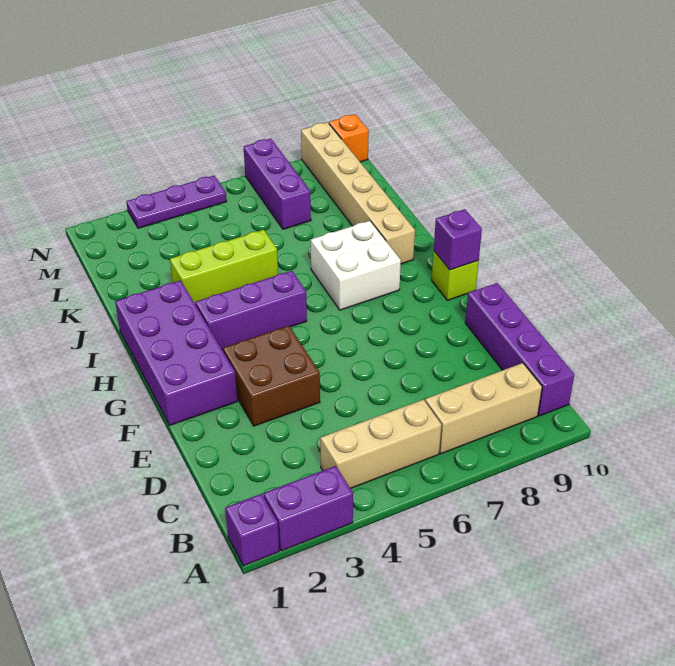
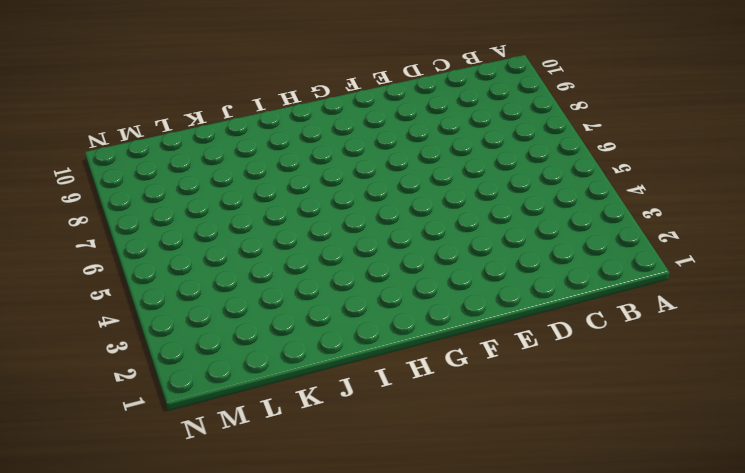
none -> purple brick A1 level 1
none -> purple brick A2:A3 level 1
none -> tan brick B4:B6 level 1

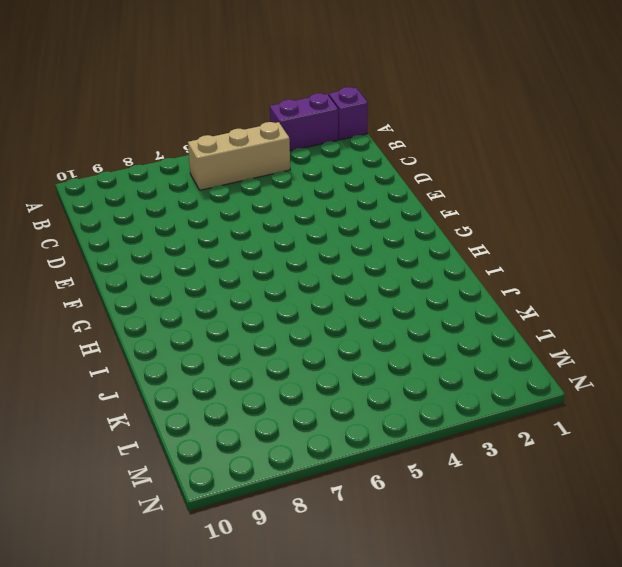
none -> tan brick B7:B9 level 1
none -> purple brick B10:E10 level 1
none -> brown brick E3:F4 level 1

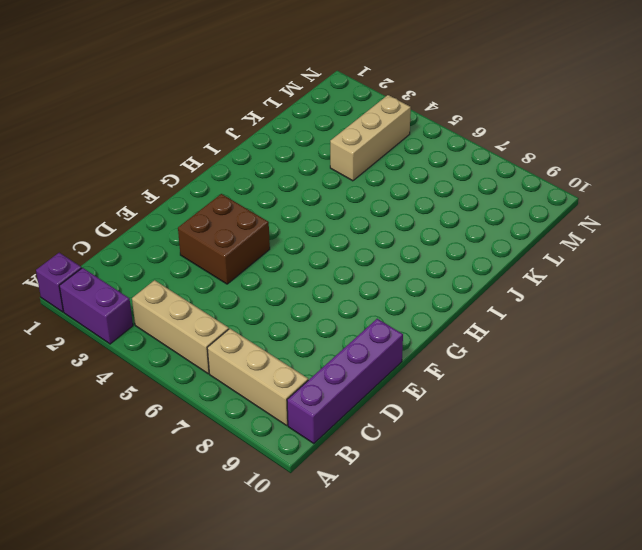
tan brick K4:M4 level 1 -> none
none -> purple brick F1:I2 level 1
none -> lime brick G10 level 1
none -> purple brick H3:H5 level 1

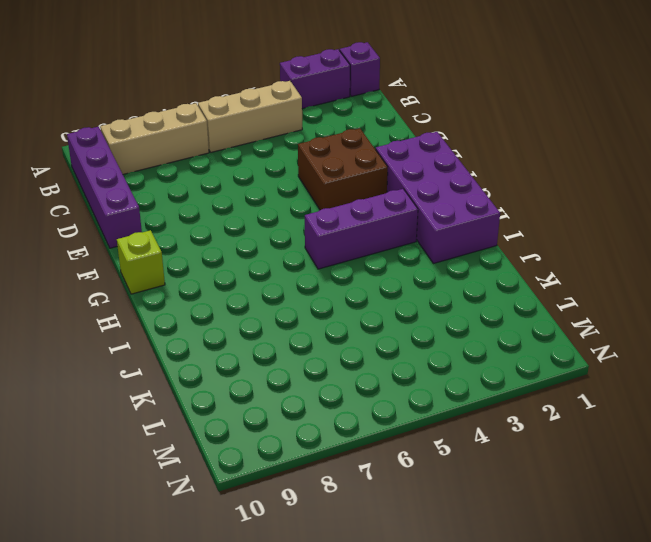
none -> white brick H7:I8 level 1
none -> tan brick I9:N9 level 1
none -> lime brick J3:J5 level 1

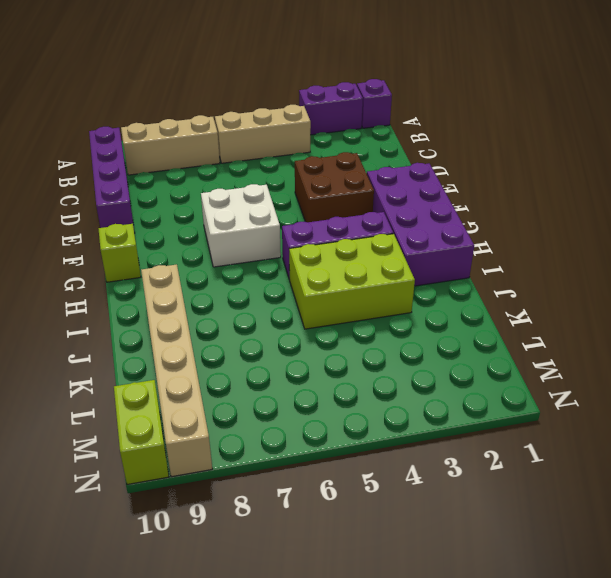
white brick F6:G7 level 1 -> white brick H7:I8 level 1
lime brick I3:J5 level 1 -> lime brick J3:J5 level 1
lime brick M10:N10 level 1 -> orange brick N10 level 1
none -> purple brick L7:N7 level 1
none -> purple plate N3:N5 level 1
none -> purple brick G10 level 2

